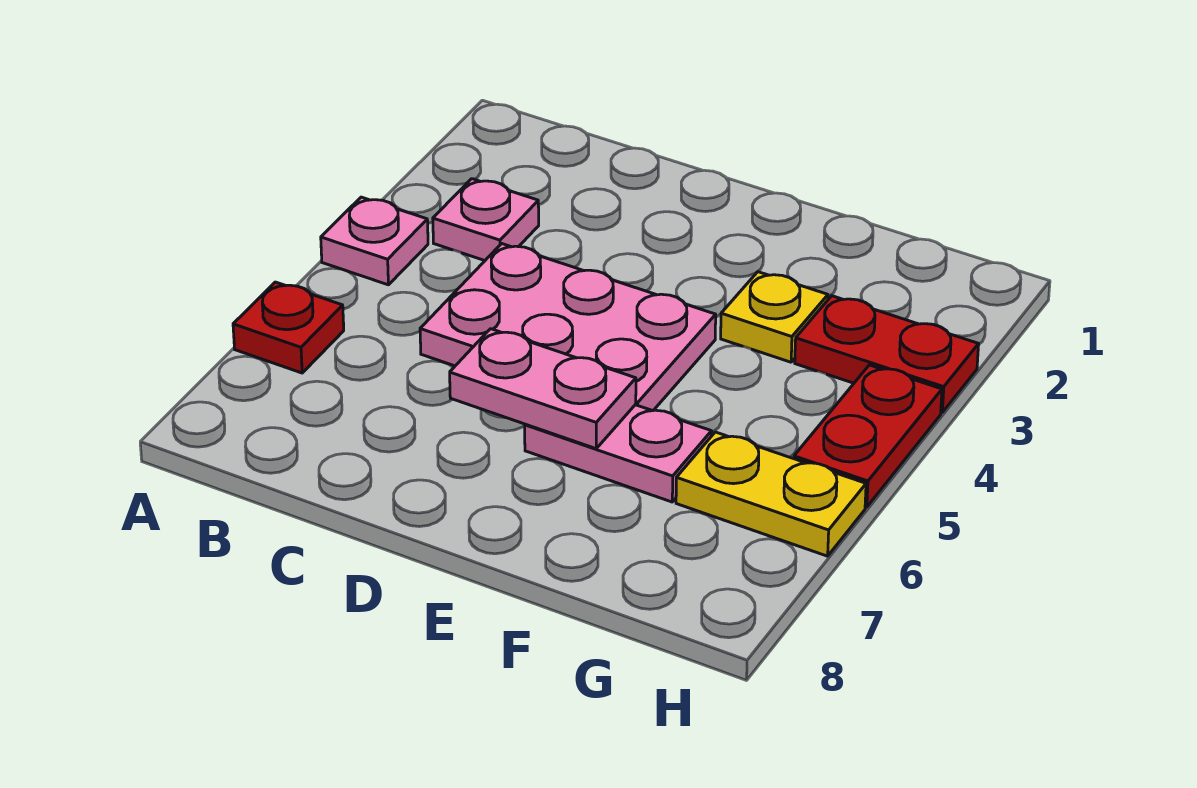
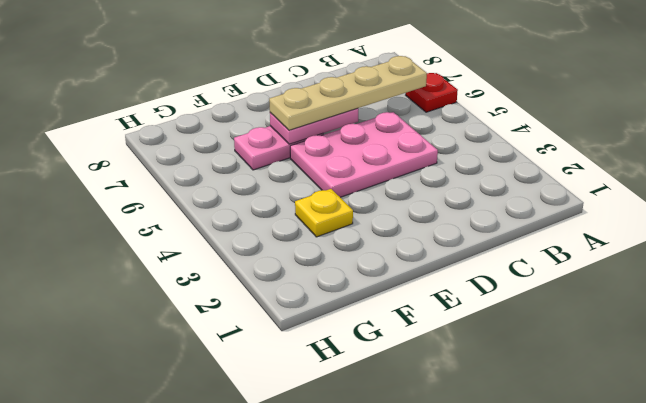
tan plate B6:E6 level 3 -> none
none -> pink plate A4 level 1
none -> pink plate B3 level 1

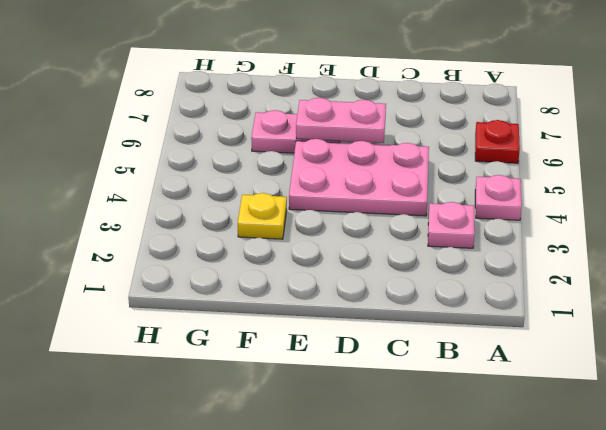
none -> red plate G3:H3 level 1
none -> yellow plate G6:H6 level 1

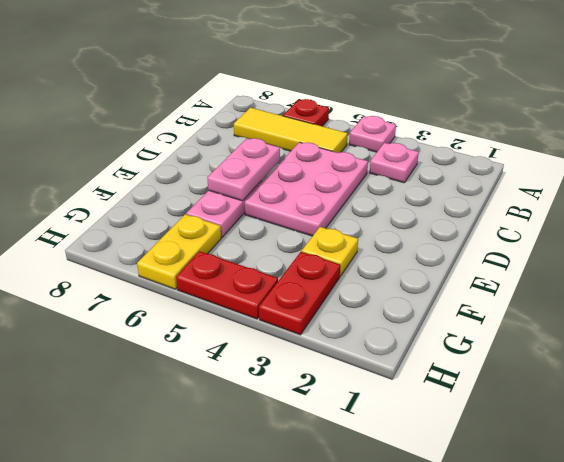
yellow tile B5:B7 level 1 -> none

